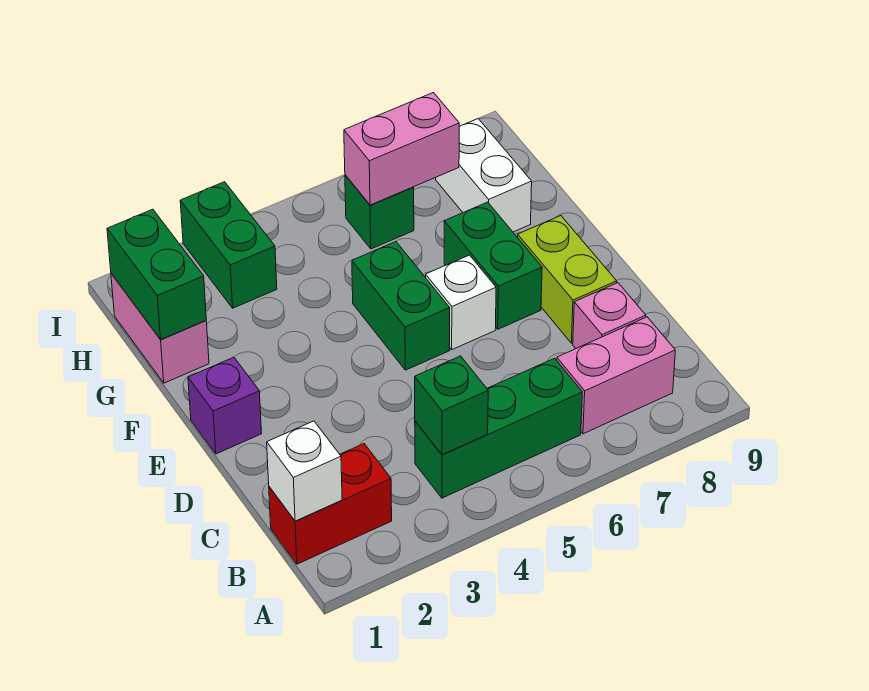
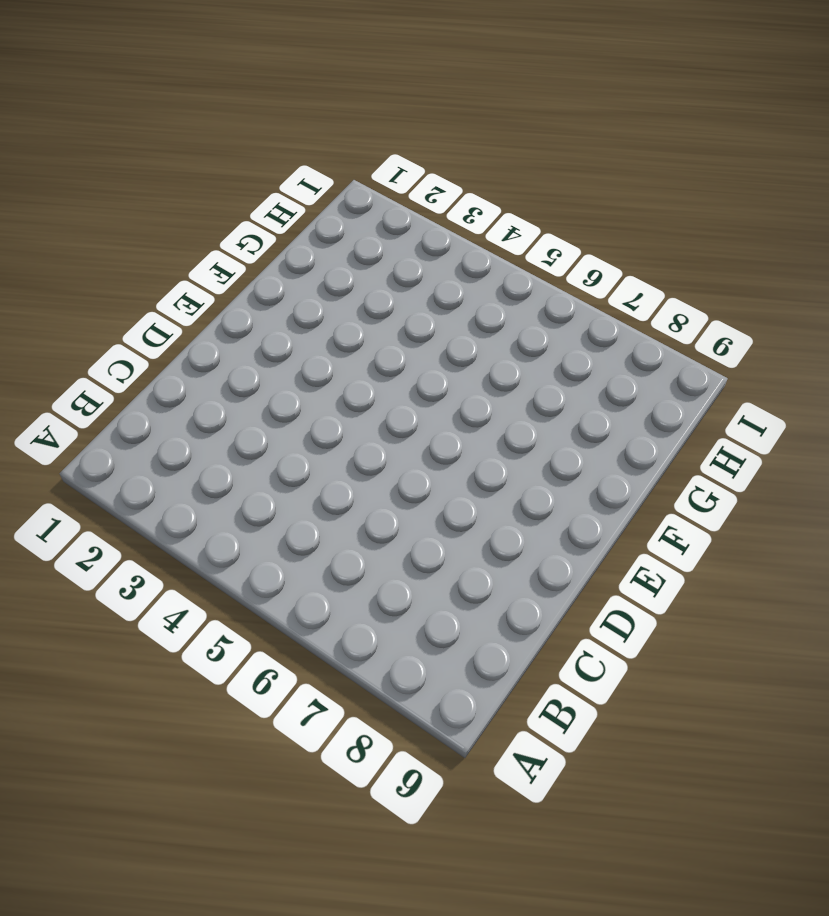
none -> red brick B1:B2 level 1
none -> green brick B4:B6 level 1
none -> pink brick B7:B8 level 1

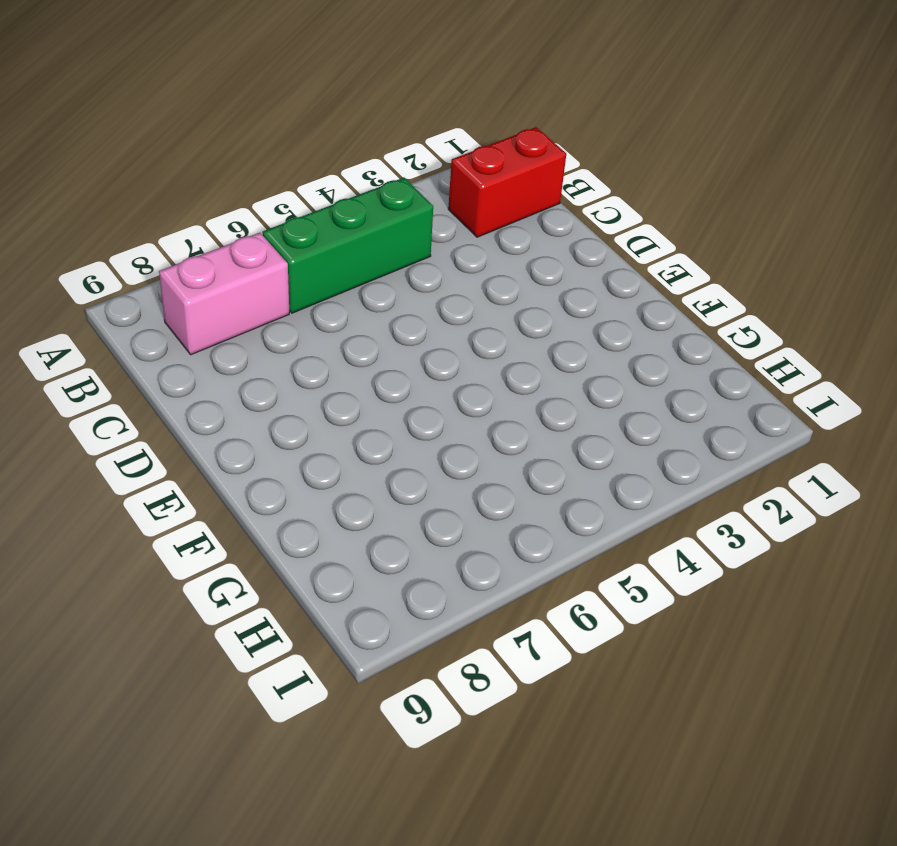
none -> pink brick C8 level 1
none -> lime brick D8:E8 level 1
none -> purple brick E1 level 1

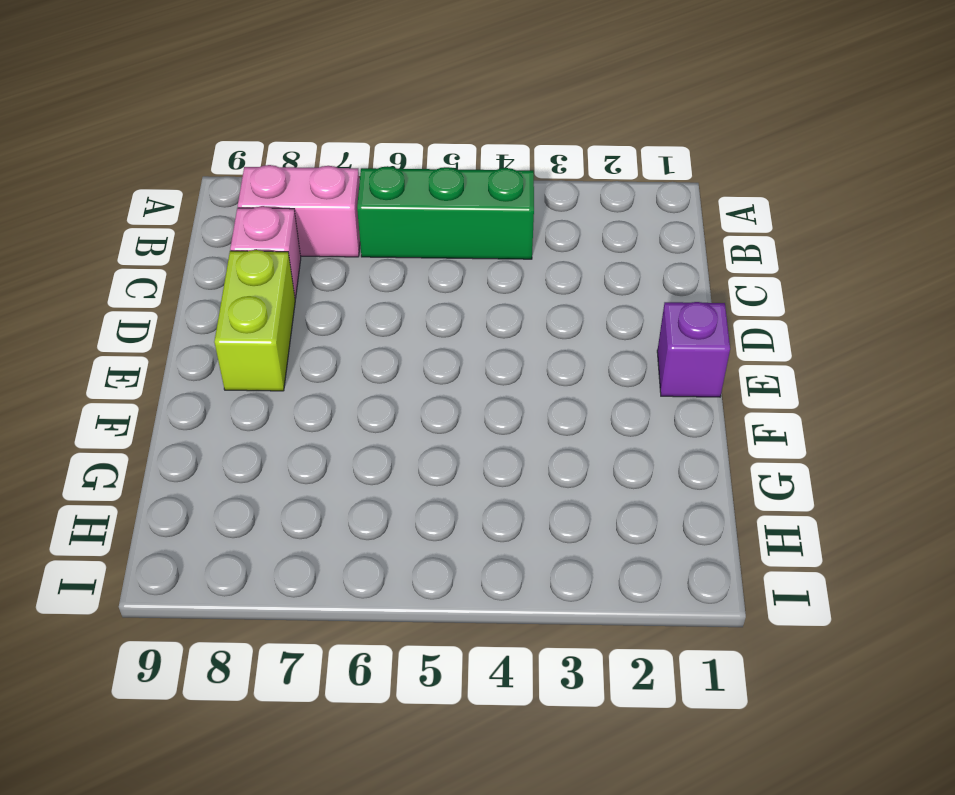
none -> red brick B1:B2 level 1
none -> green brick E5:F5 level 1
none -> white brick E6 level 1

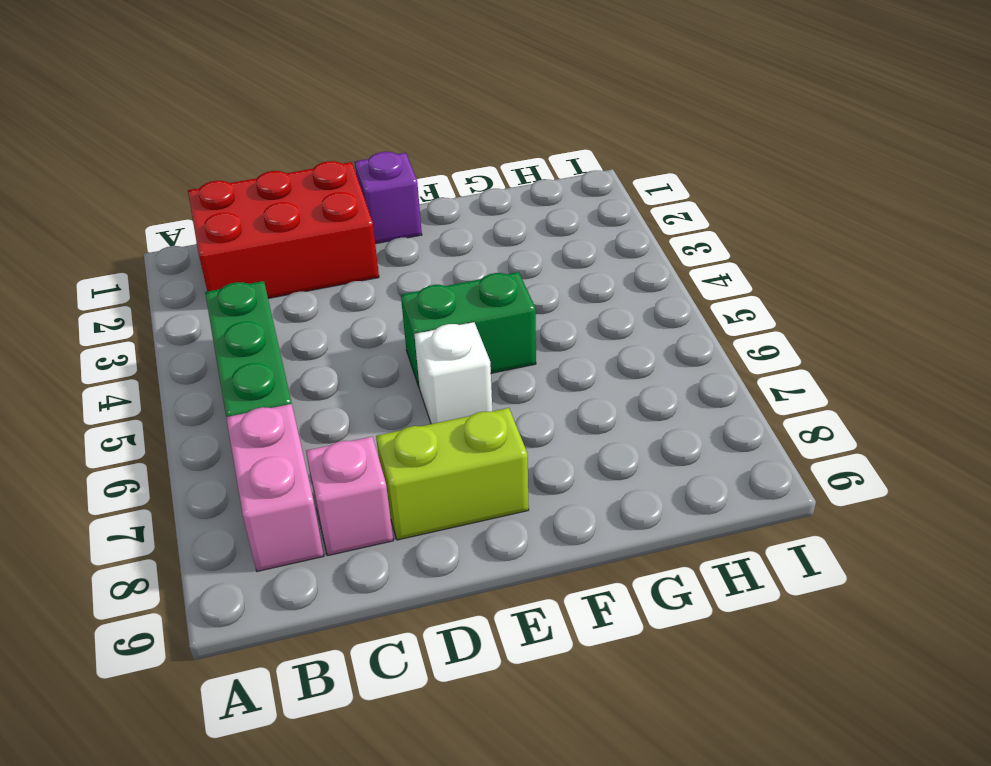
red brick B1:D2 level 1 -> red brick B1:B2 level 1
none -> green brick E7:F7 level 1
none -> pink brick G1:H1 level 1
none -> white brick G8:H8 level 1

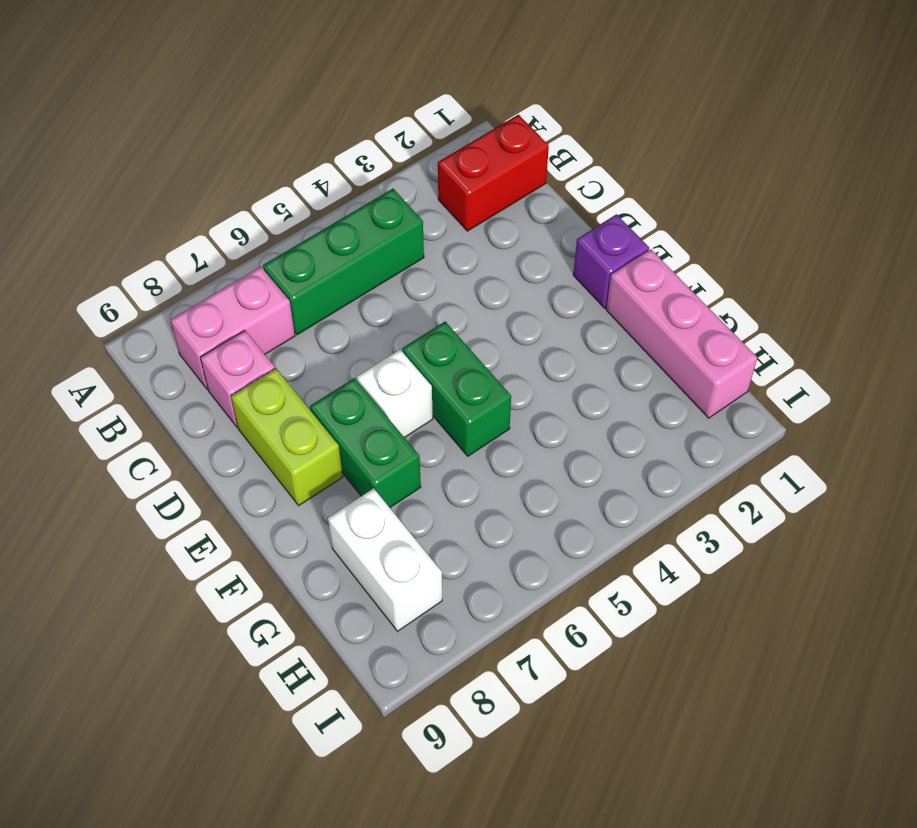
pink brick F1:H1 level 1 -> pink brick G1:H1 level 1
none -> green brick H3:I3 level 1
none -> green brick H6 level 1
none -> white brick B1 level 2

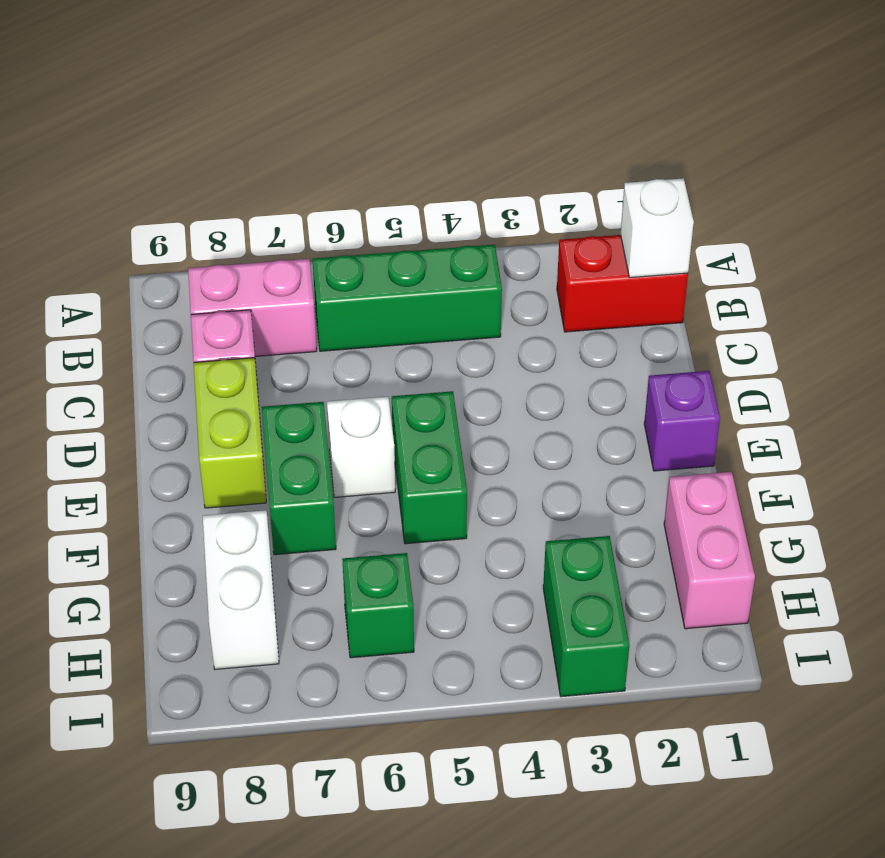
none -> green brick B4 level 2
none -> green brick G1:H1 level 2
none -> pink brick H6:H7 level 2

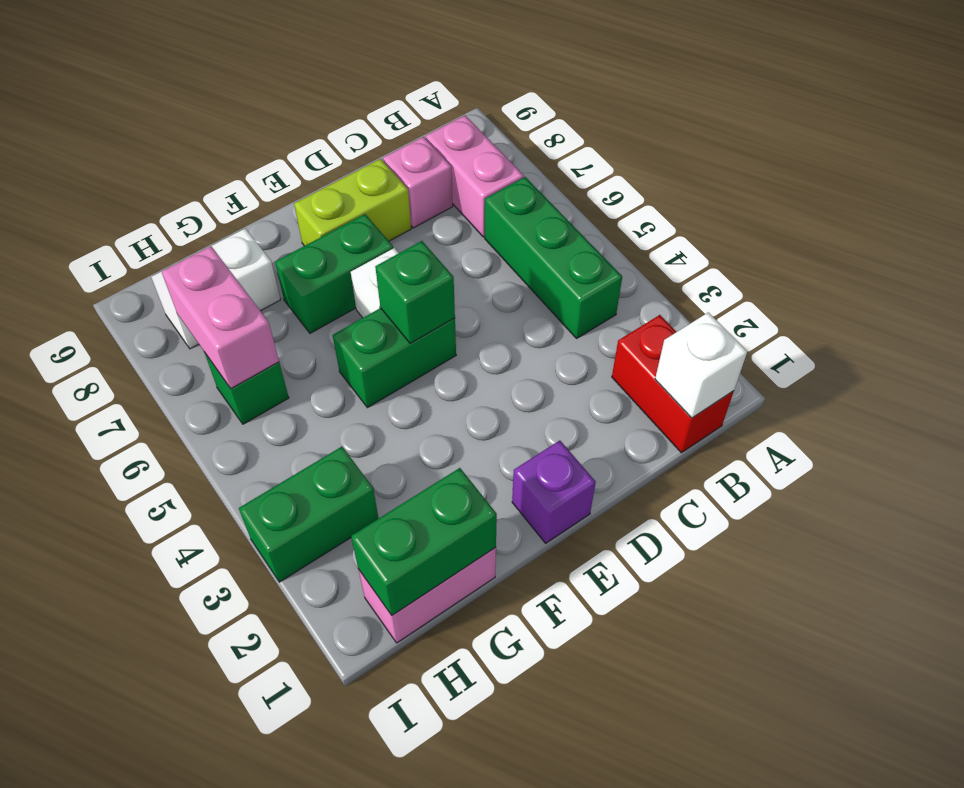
green brick E5 level 2 -> green brick B4 level 2

